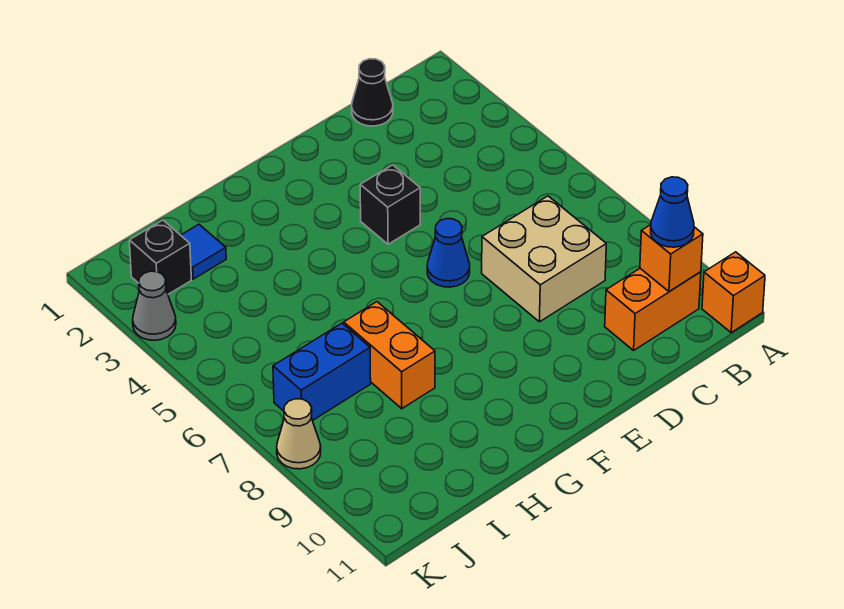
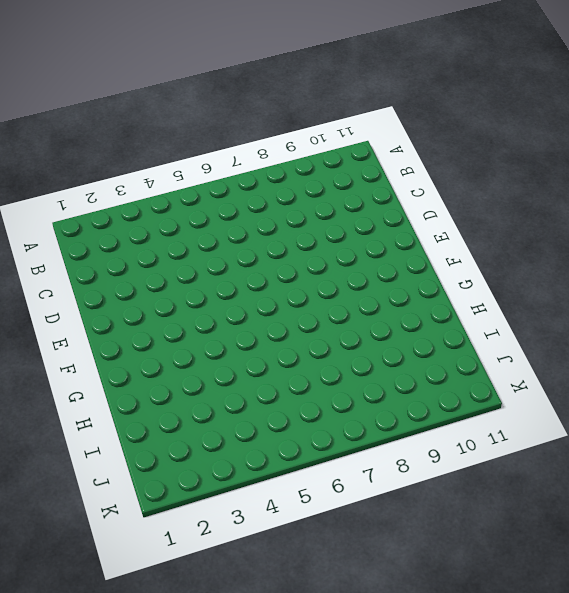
none -> orange brick A11 level 1
none -> orange brick B10:C10 level 1
none -> black cone C1 level 1

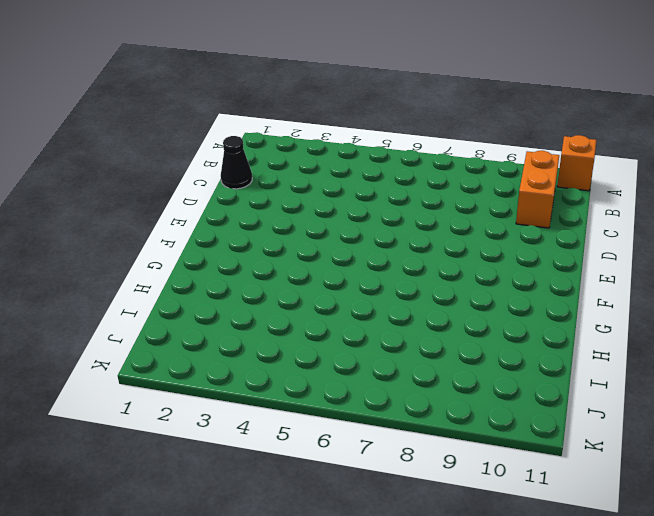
none -> tan brick C7:D8 level 1
none -> black brick E4 level 1
none -> blue cone E6 level 1

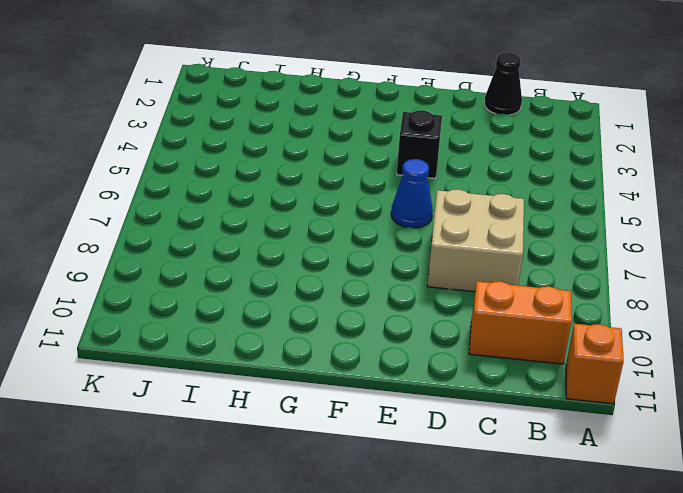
none -> orange brick H7:H8 level 1
none -> blue tile I2 level 1
none -> blue brick I7:J7 level 1

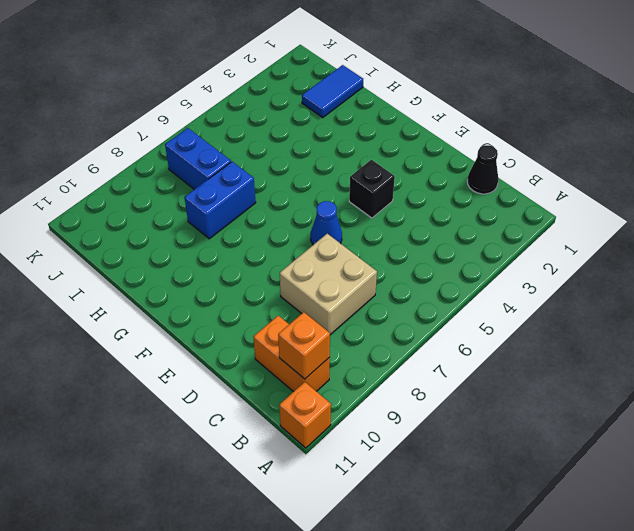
blue brick H7:H8 level 1 -> orange brick H7:H8 level 1
blue tile I1:I2 level 1 -> blue tile I2 level 1
none -> black brick J2 level 1
none -> grey cone K3 level 1
none -> tan cone K8 level 1

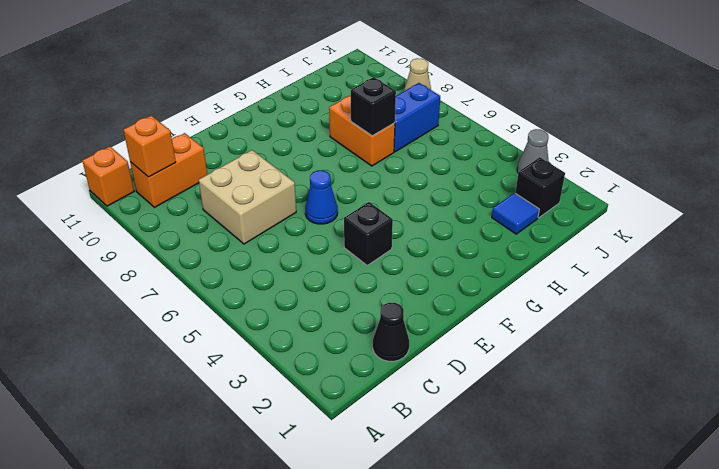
black brick H7 level 2 -> none
none -> blue cone B10 level 3

